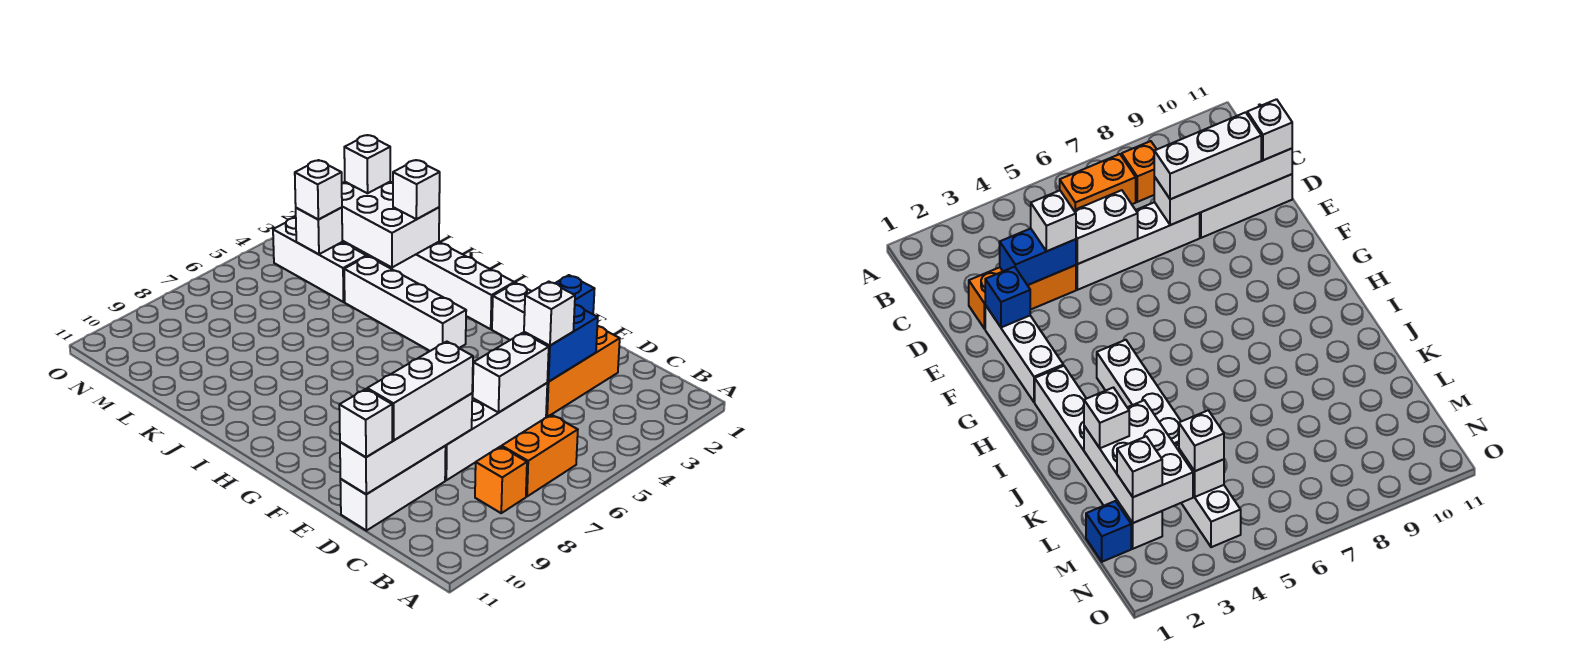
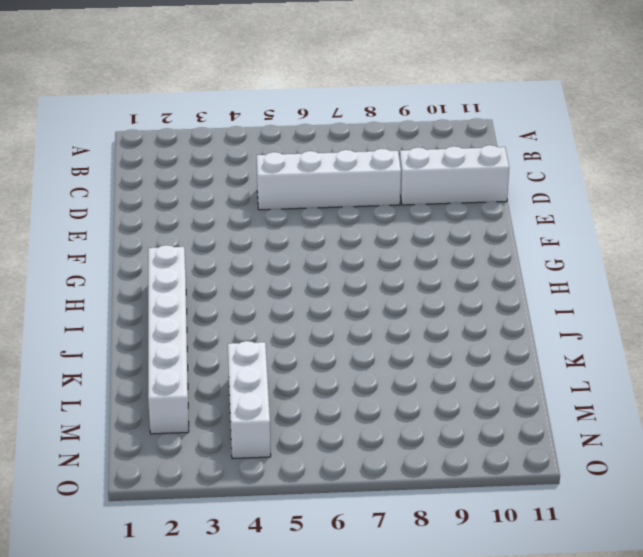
none -> orange brick B6:B7 level 1
none -> orange brick B8 level 1
none -> orange brick D2:D4 level 1

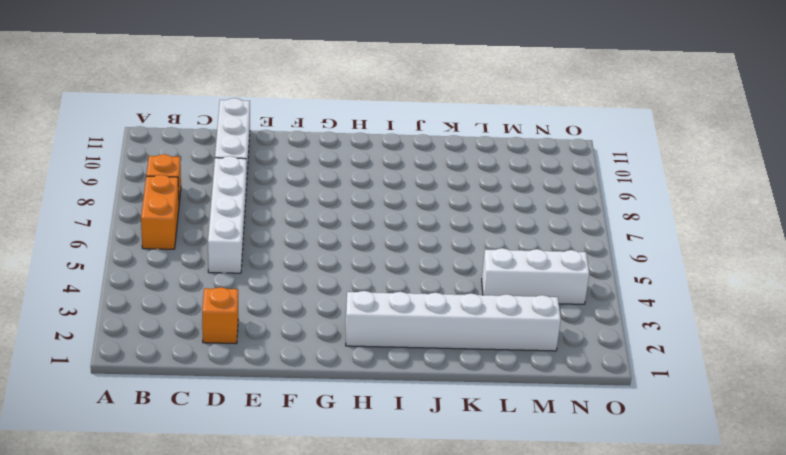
orange brick D2 level 1 -> orange brick D2:D4 level 1
none -> white brick E2:G2 level 1
none -> white brick H4:K4 level 1
none -> blue brick M1 level 1

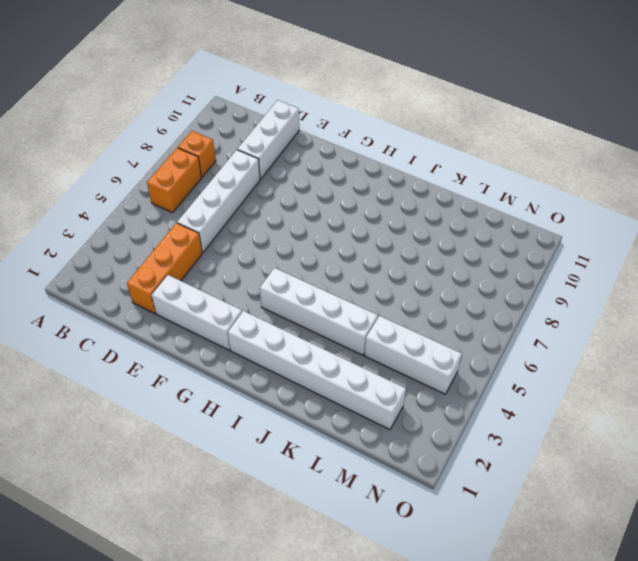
none -> blue brick M1 level 1
none -> blue brick D3:D4 level 2
none -> white brick D5:D6 level 2

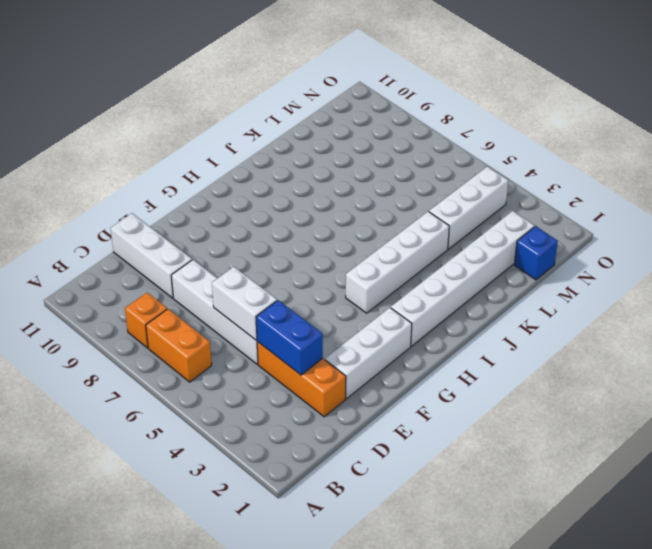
none -> white brick D8:D11 level 2
none -> blue brick E2 level 2
none -> white brick K2:M3 level 2

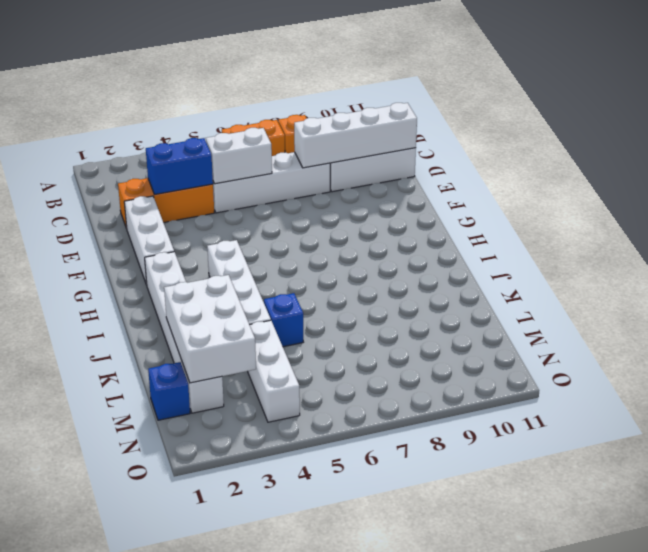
blue brick K5 level 1 -> blue brick E2 level 2
none -> white brick M4 level 2
none -> white brick D4 level 3
none -> white brick D8:D10 level 3

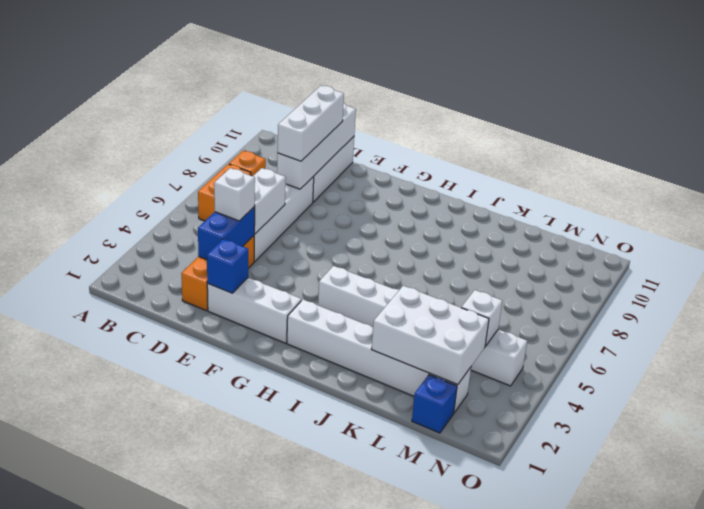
none -> white brick D11 level 3
none -> white brick K2 level 3
none -> white brick M2 level 3

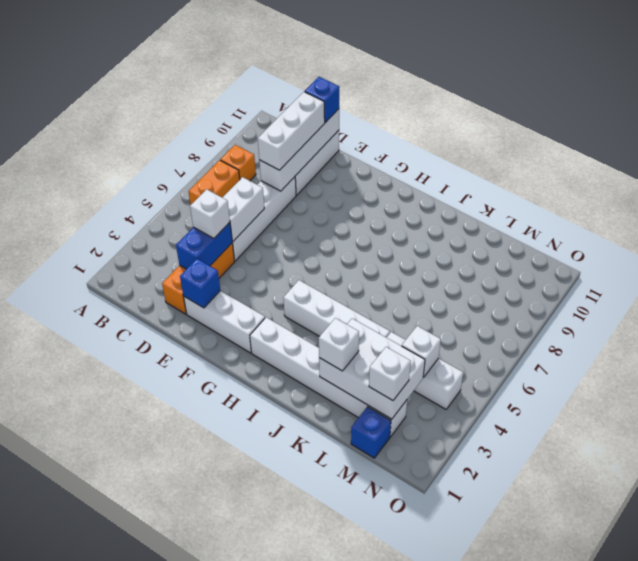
blue brick D11 level 3 -> white brick D11 level 3
none -> white brick M4 level 3

